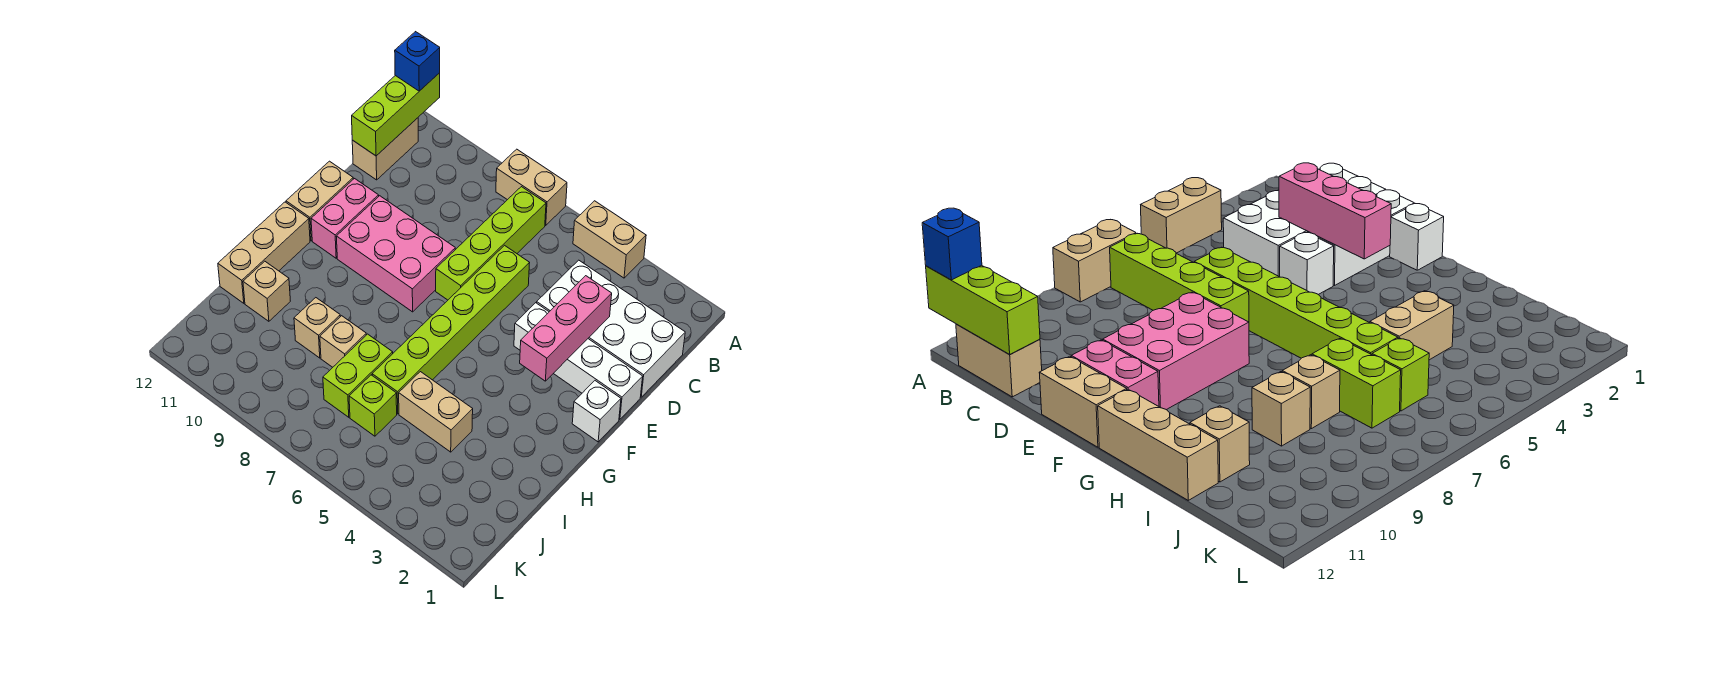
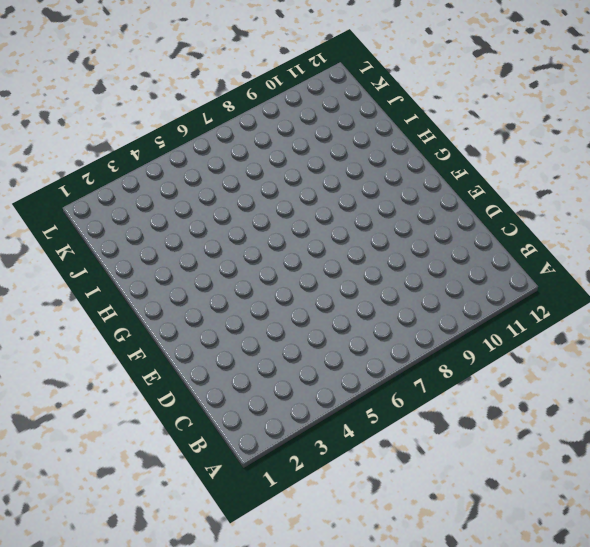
none -> tan brick A4:A5 level 1
none -> tan brick A7:A8 level 1
none -> lime brick B7:E7 level 1

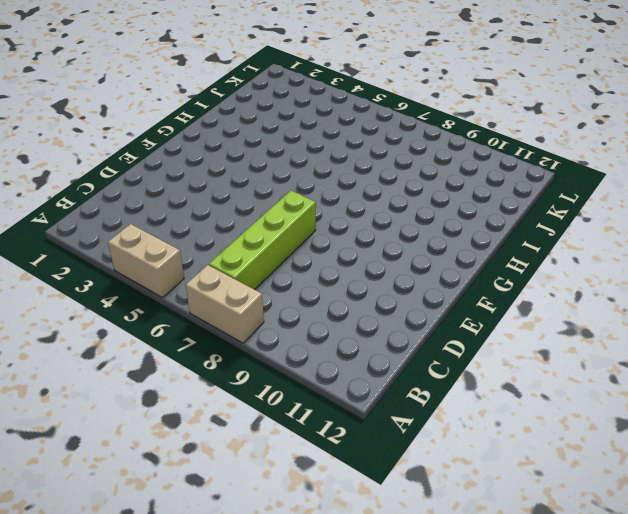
none -> tan brick B12:C12 level 1
none -> white brick C1:D4 level 1
none -> lime brick D6:I6 level 1

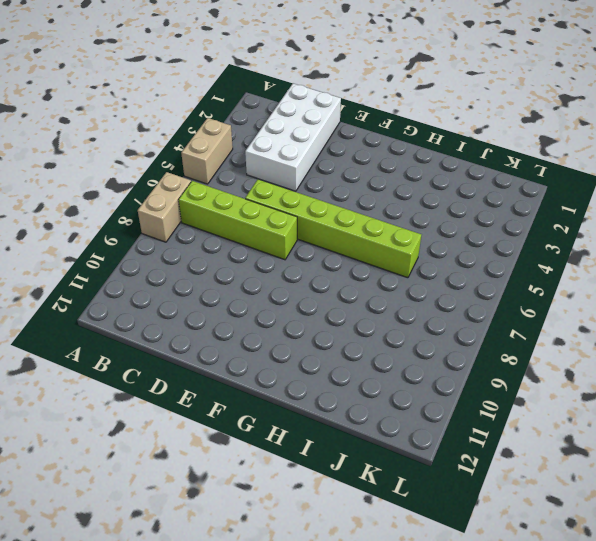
none -> tan brick B12:C12 level 1
none -> white brick E1:E3 level 1
none -> white brick E4 level 1

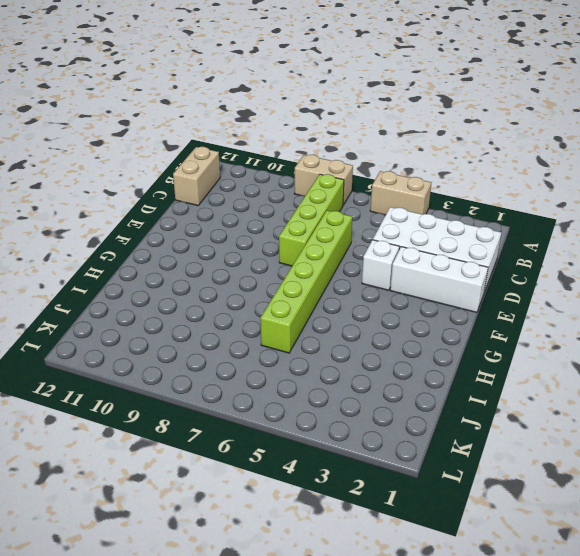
none -> pink brick E8:F10 level 1
none -> pink brick E11:F11 level 1
none -> tan brick E12:F12 level 1

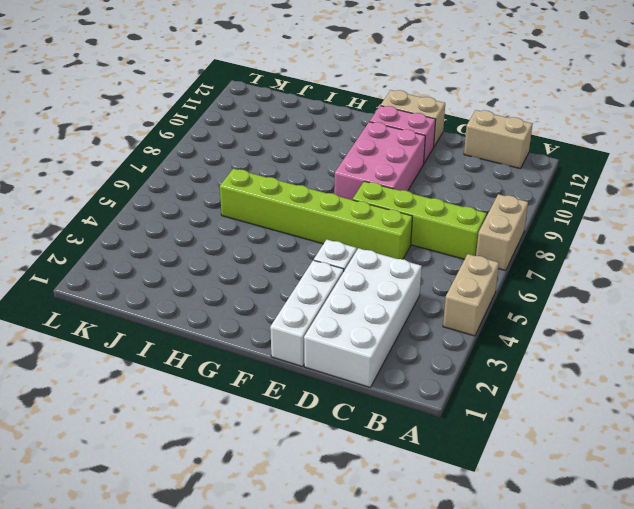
none -> white brick F1 level 1
none -> tan brick G12:I12 level 1
none -> tan brick I4:I5 level 1

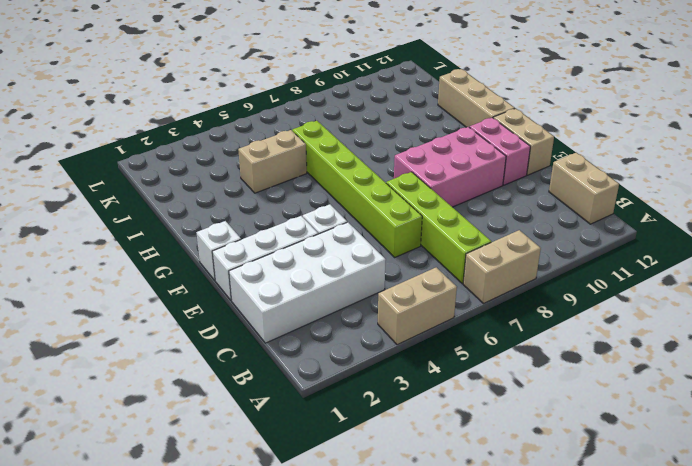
none -> lime brick I7:J7 level 1
none -> tan brick I8 level 1
none -> tan brick I9 level 1

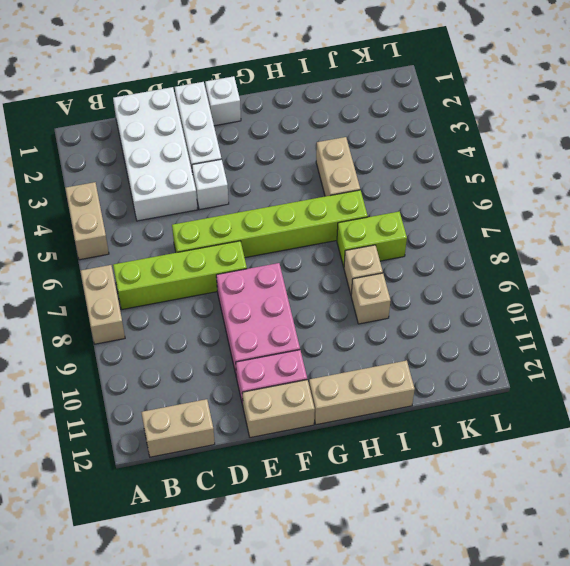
none -> tan brick I11 level 1
none -> lime brick J6 level 1
none -> lime brick A12:C12 level 2

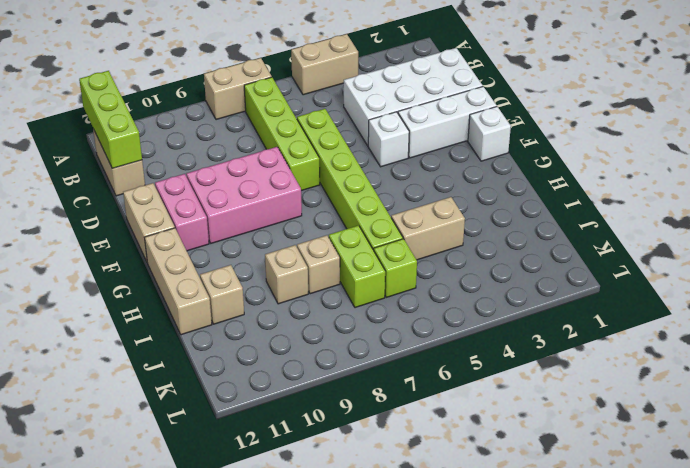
none -> pink brick D3:F3 level 2
none -> blue brick A12 level 3

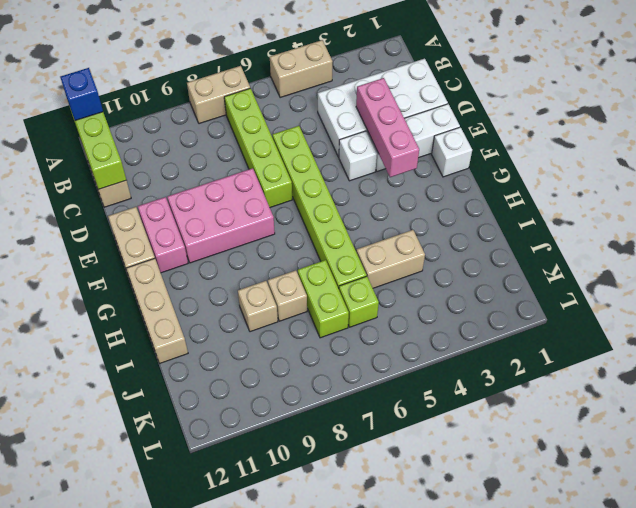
none -> tan brick I11 level 1

